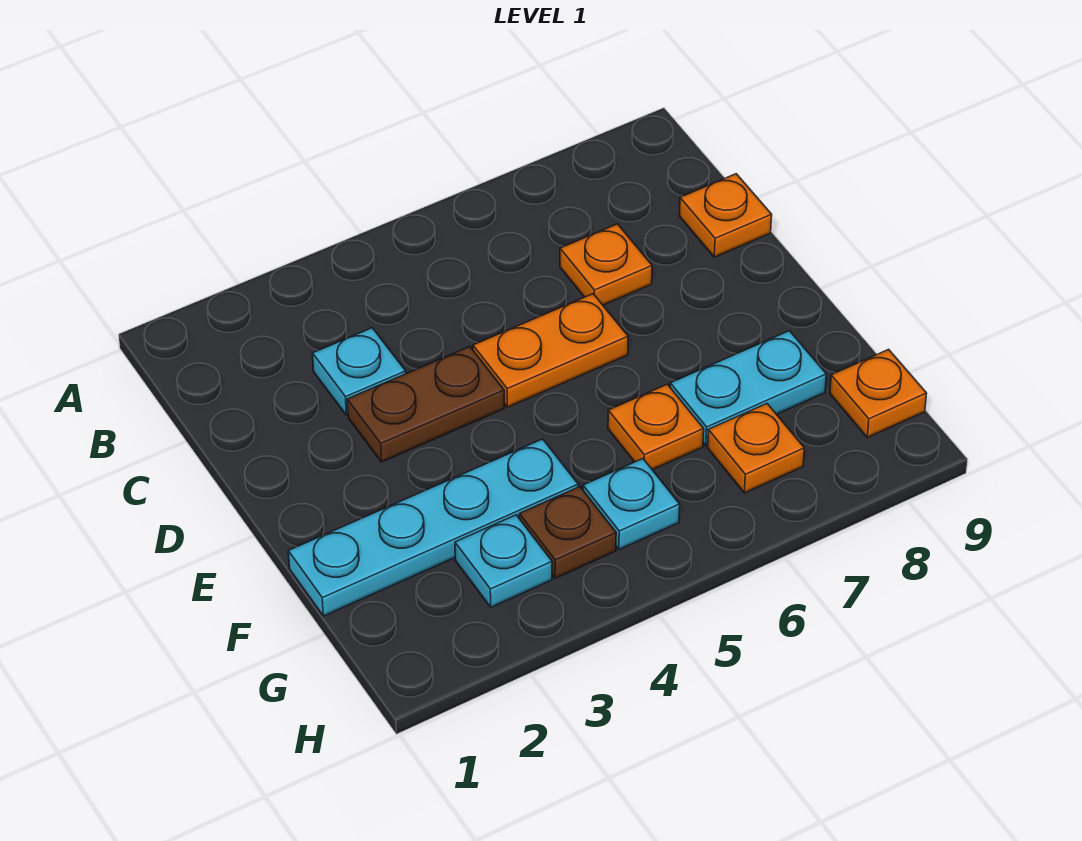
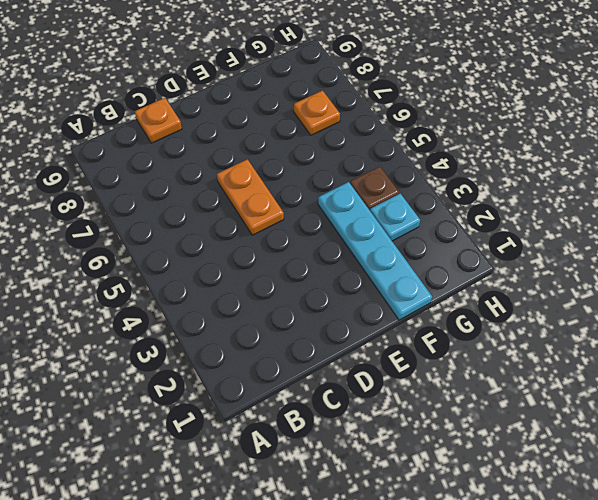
none -> cyan plate C3 level 1
none -> orange plate C7 level 1
none -> brown plate D3:D4 level 1

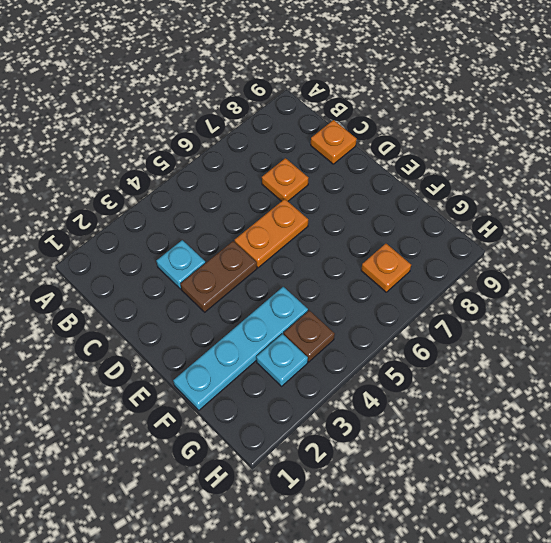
none -> orange plate F6 level 1
none -> cyan plate F7:F8 level 1
none -> cyan plate G5 level 1

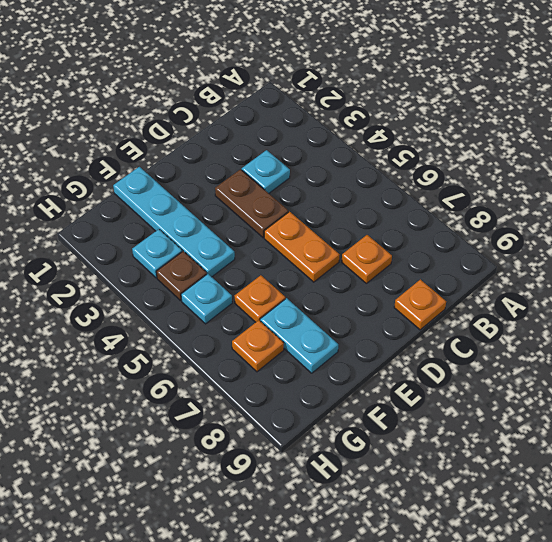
none -> orange plate G9 level 1

